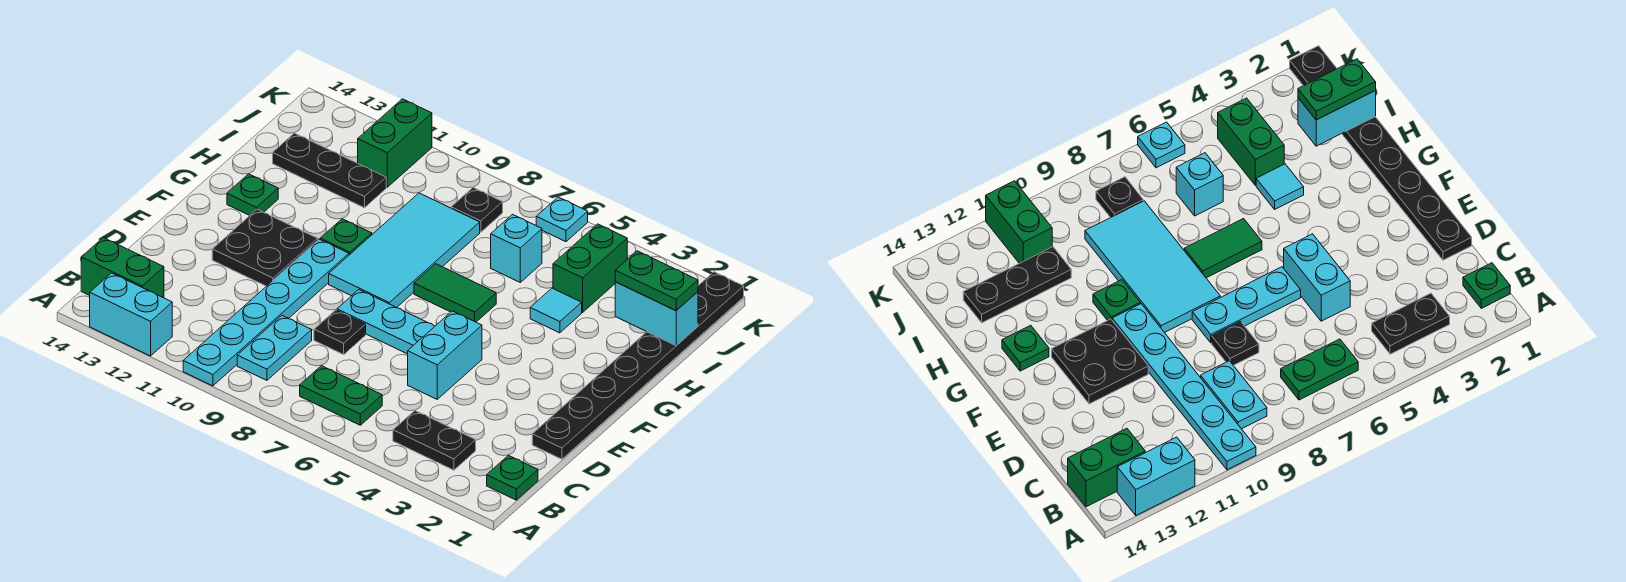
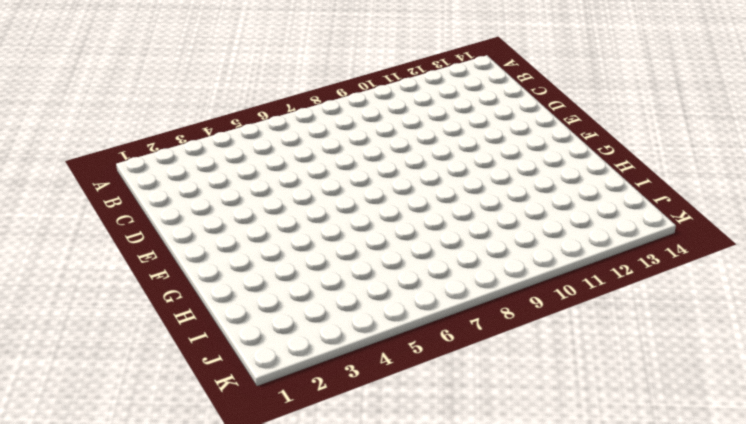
none -> cyan plate A10:F10 level 1
none -> cyan brick A12:A13 level 1
none -> green plate B1 level 1

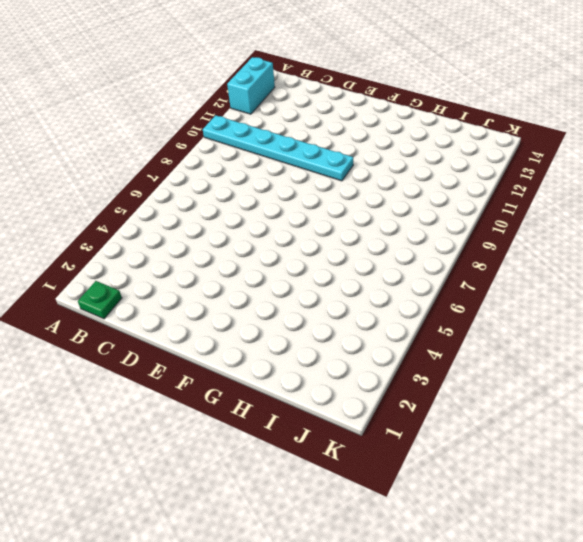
none -> black plate B3:B4 level 1
none -> green plate B6:B7 level 1
none -> cyan plate B9:C9 level 1

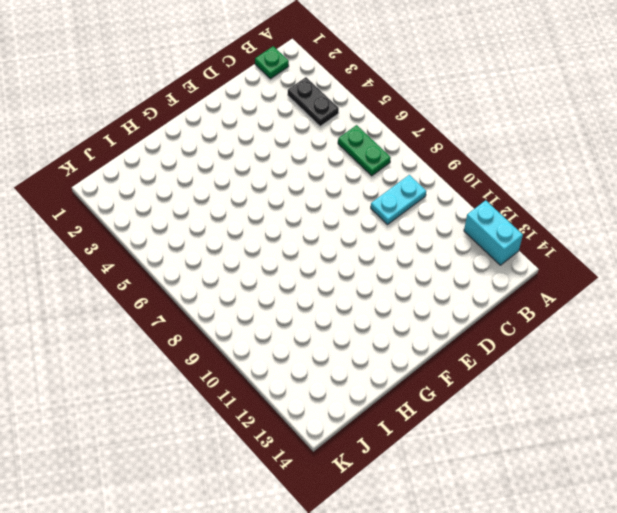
none -> cyan plate A10:F10 level 1
none -> green brick B13:B14 level 1
none -> black plate D1:K1 level 1

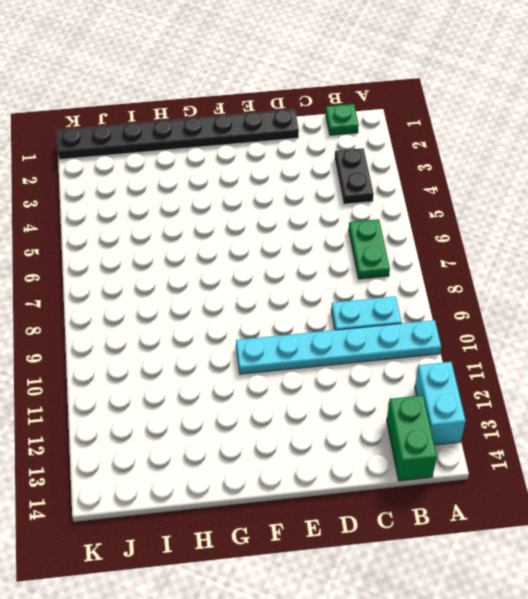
none -> cyan brick D5:E5 level 1
none -> black plate D8 level 1
none -> cyan plate E6:E8 level 1

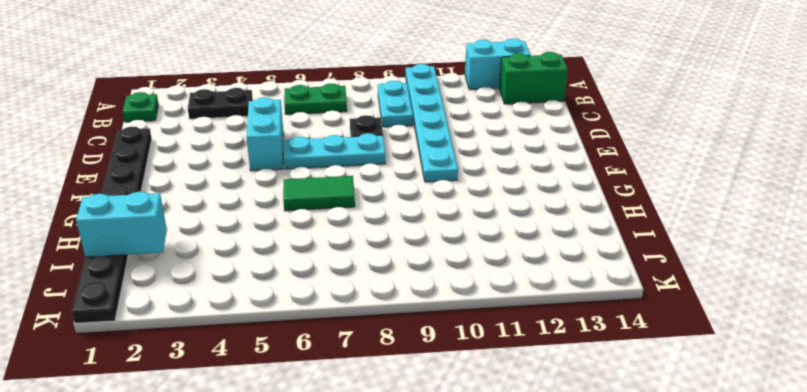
none -> black plate E11:F12 level 1
none -> cyan tile F8:I9 level 1
none -> green plate G10 level 1

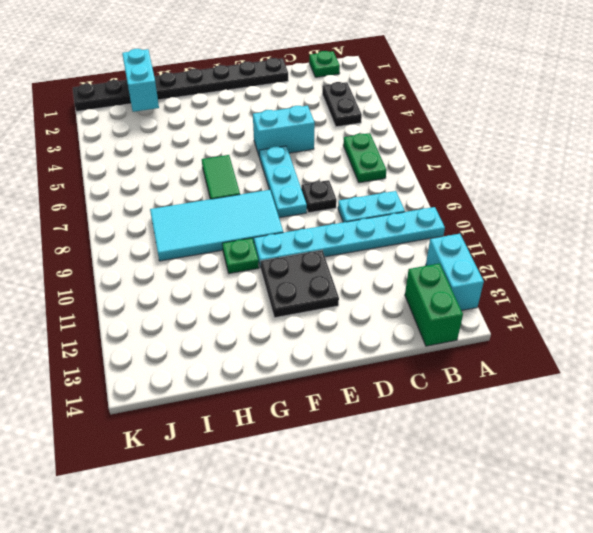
none -> green plate G13 level 1
none -> cyan tile H4 level 1
none -> green brick I4:J4 level 1

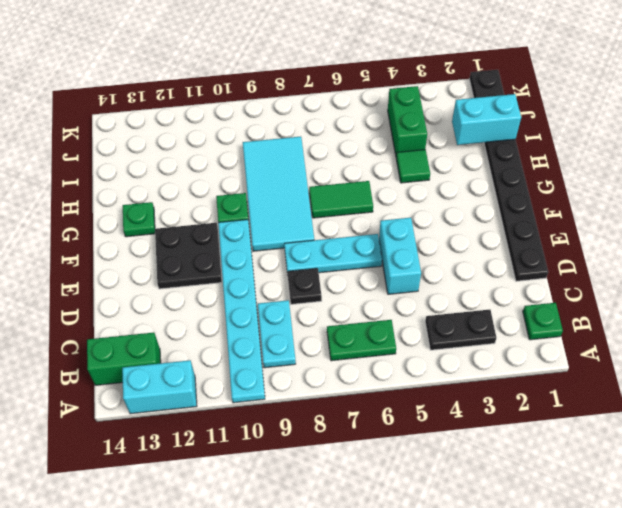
green tile H4 level 1 -> cyan tile H4 level 1
none -> cyan brick I6 level 1
none -> black plate I11:I13 level 1
none -> black plate J8 level 1

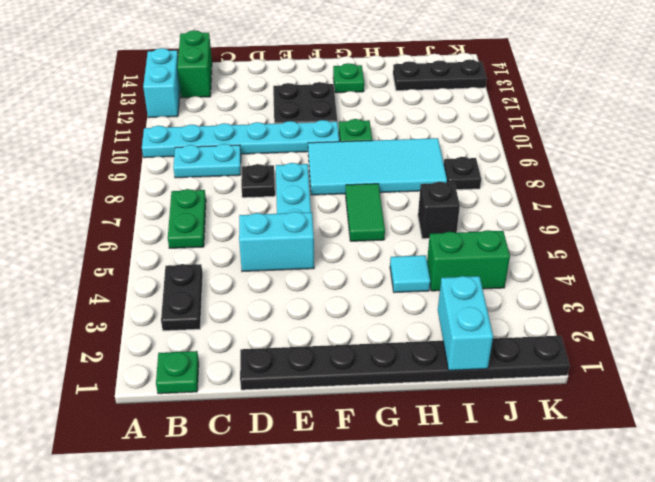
black brick I6 level 1 -> cyan brick I6 level 1
black plate I13:K13 level 1 -> black plate I11:I13 level 1
none -> green brick J11:K11 level 1
none -> cyan plate K6 level 1
none -> green plate I1:I2 level 3

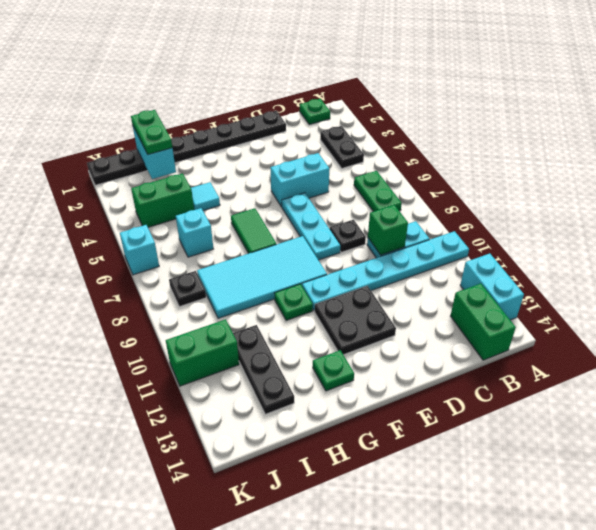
green brick C9 level 2 -> none
cyan brick K6 level 1 -> cyan plate K6 level 1

